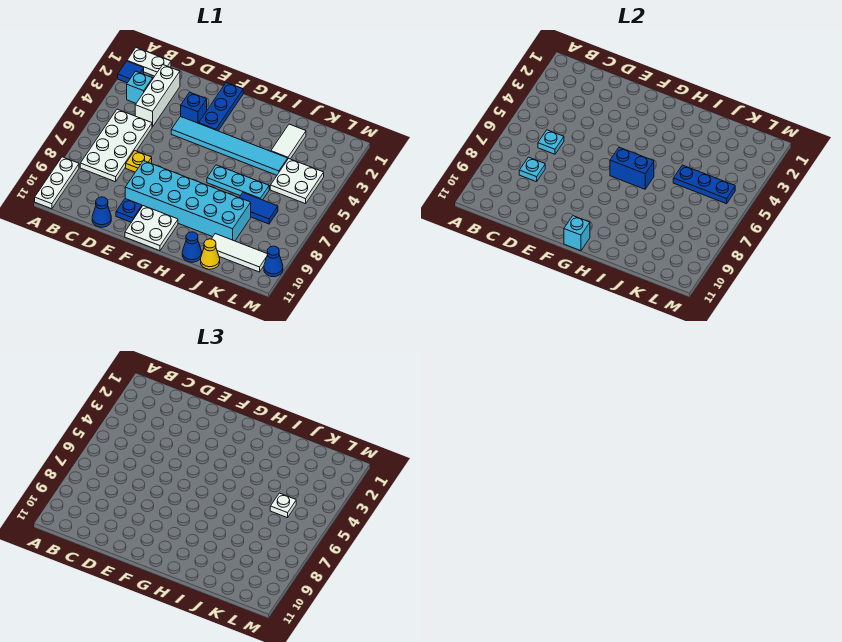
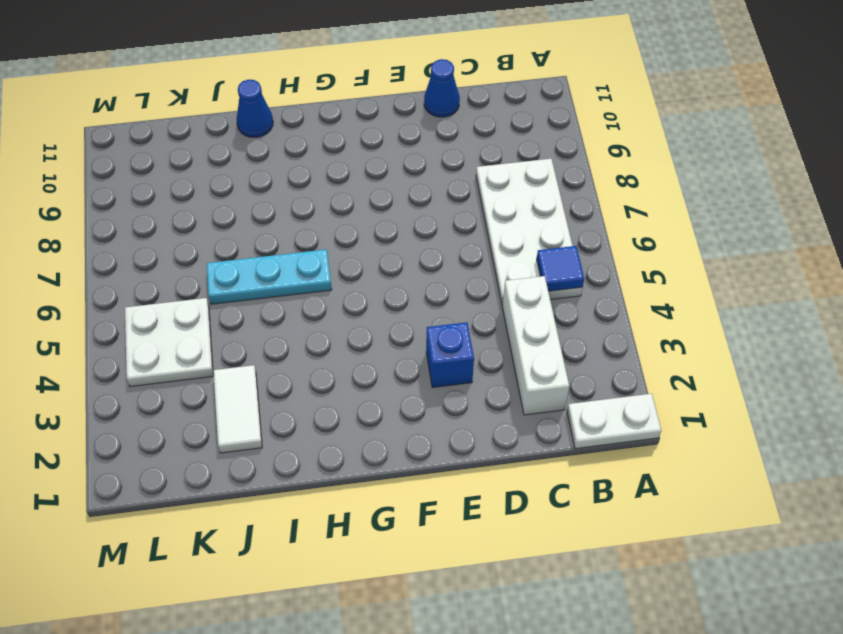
blue tile B5 level 2 -> blue tile A2 level 1
none -> white plate A9:A11 level 1
none -> cyan brick B3 level 1
none -> yellow plate D7 level 1

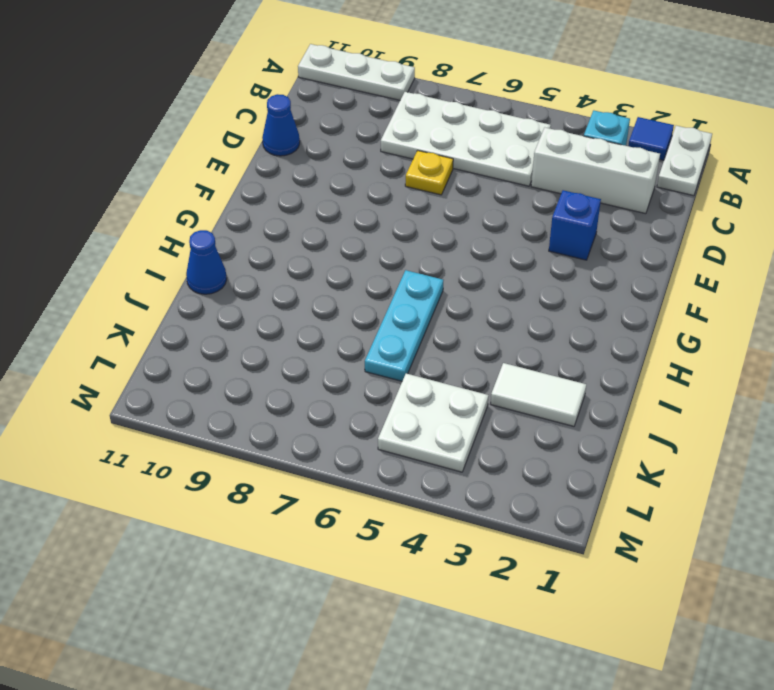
none -> cyan tile E4:J4 level 1
none -> cyan brick E8:J9 level 1
none -> blue plate E10 level 1

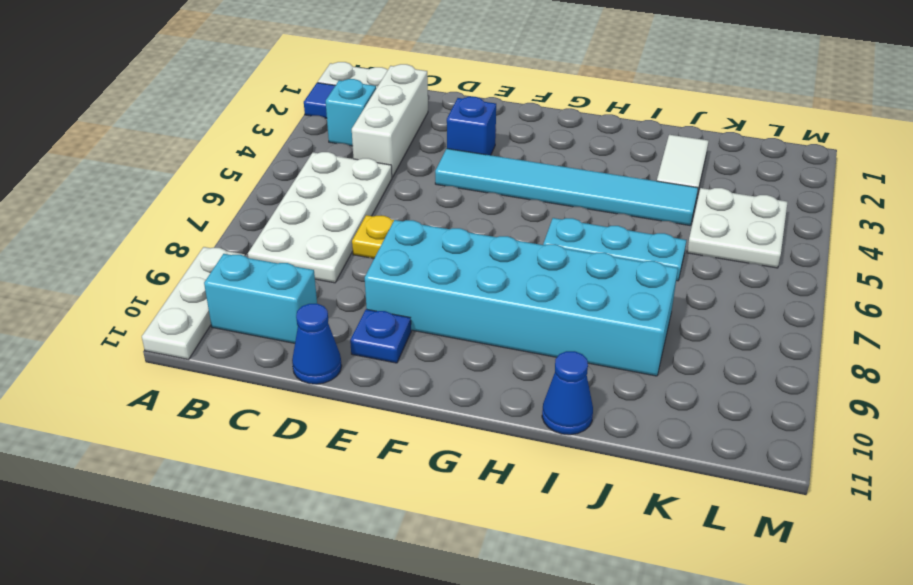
cyan brick B10:C10 level 1 -> none
none -> blue plate F1:F3 level 1
none -> white plate F10:G11 level 1
none -> blue tile J7:K7 level 1

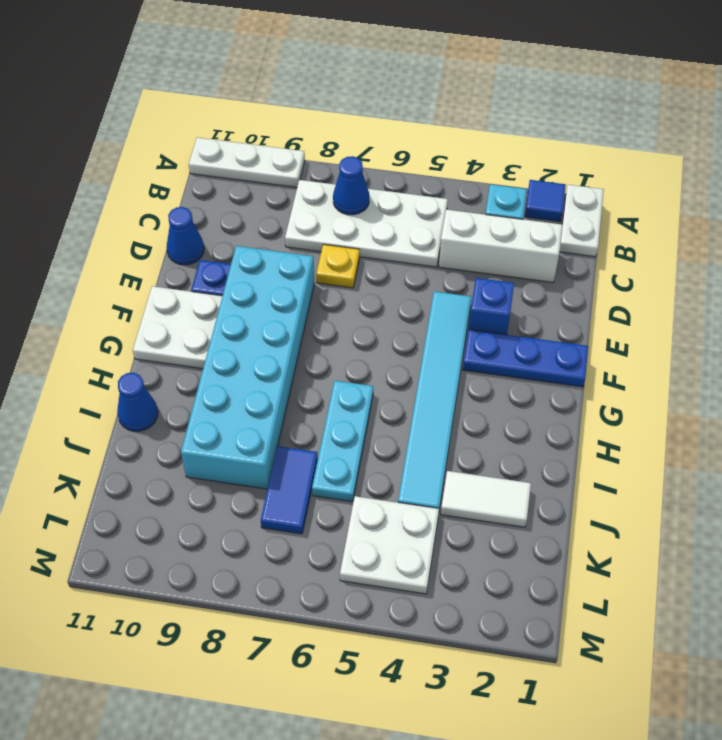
blue cone B7 level 2 -> blue cone M10 level 1
none -> white tile J10:L10 level 1
none -> yellow cone J11 level 1
none -> cyan plate C6 level 2

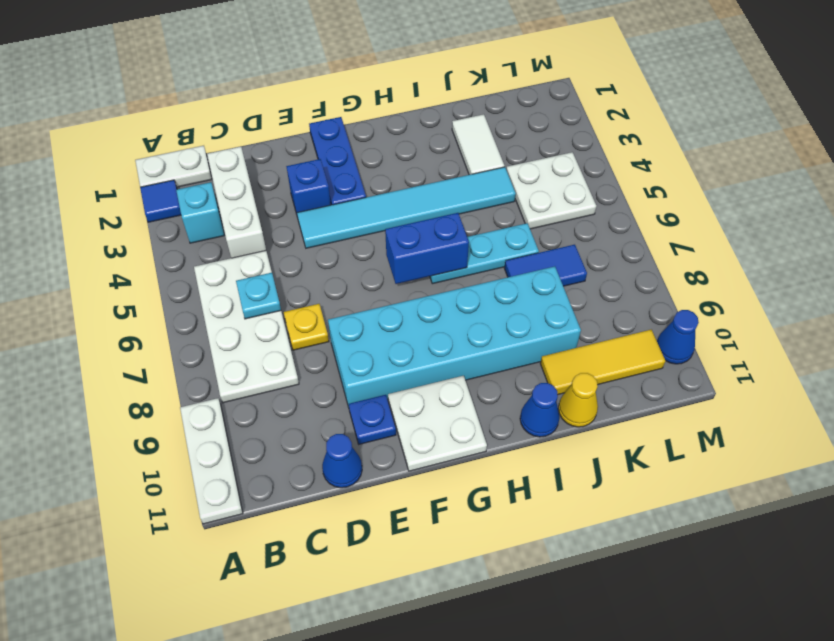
yellow tile J10:L10 level 1 -> white tile J10:L10 level 1
none -> cyan plate C8 level 2
none -> cyan brick G11 level 2
none -> blue plate J5:L5 level 2

